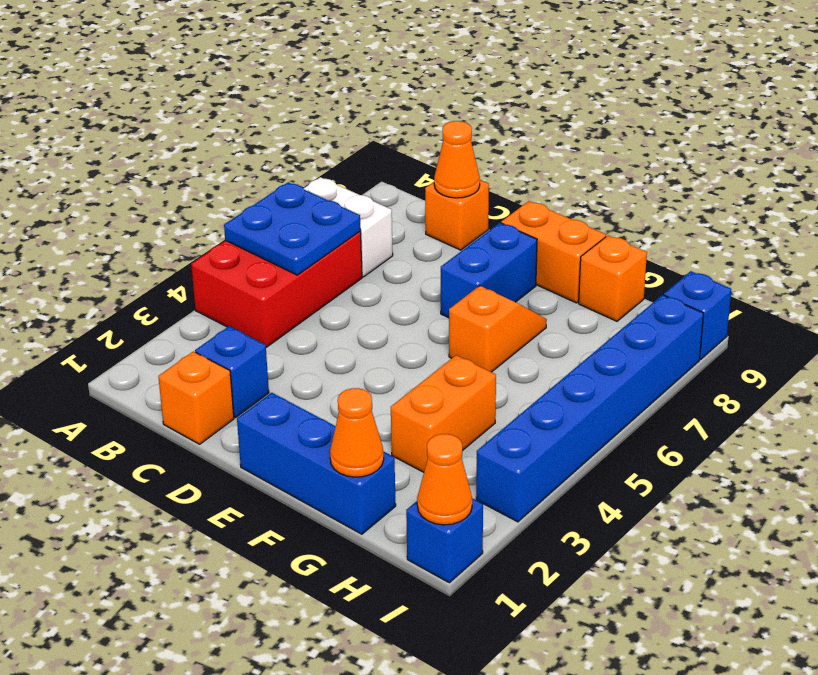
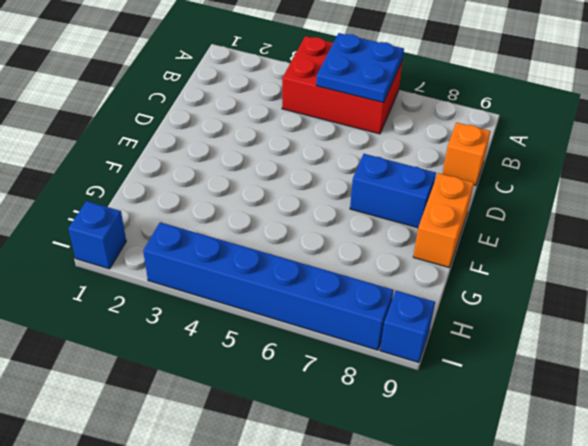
none -> white brick A7:B7 level 1
none -> orange brick C1 level 1
none -> blue brick C2 level 1

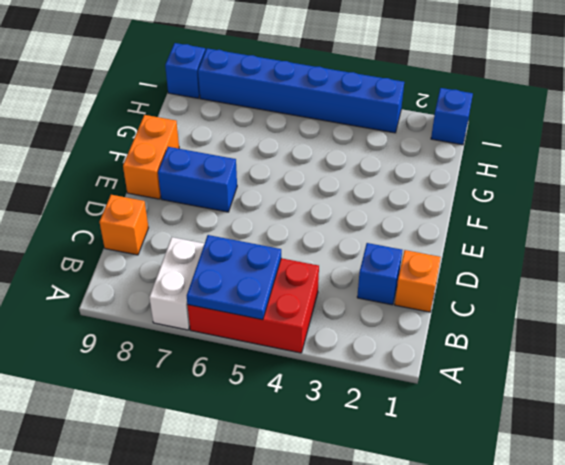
none -> blue brick E1:G1 level 1
none -> orange slope F6:F7 level 1 top 6
none -> orange brick G3:G4 level 1

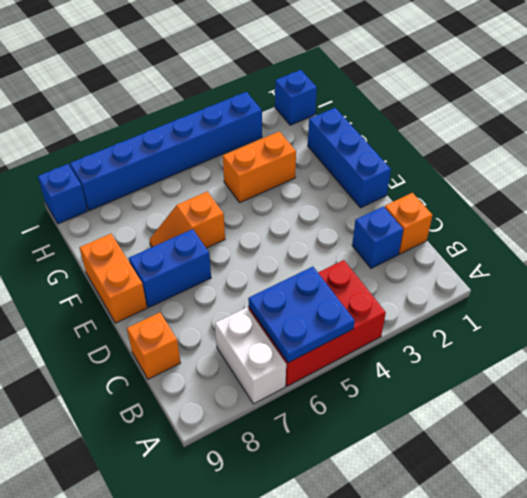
none -> orange brick G9 level 1
none -> orange cone C9 level 2
none -> orange cone G1 level 2

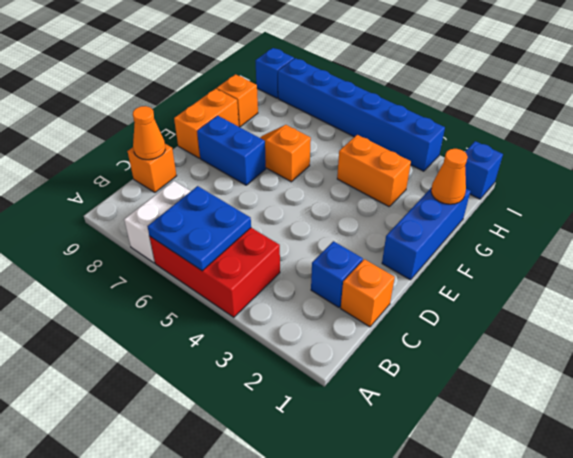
none -> orange cone I1 level 2

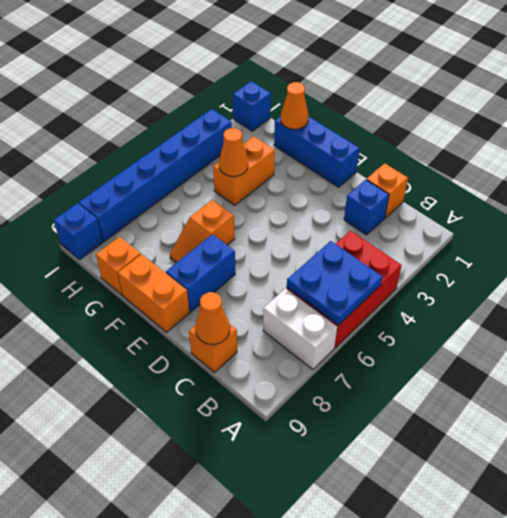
orange cone G4 level 2 -> orange cone I1 level 2

